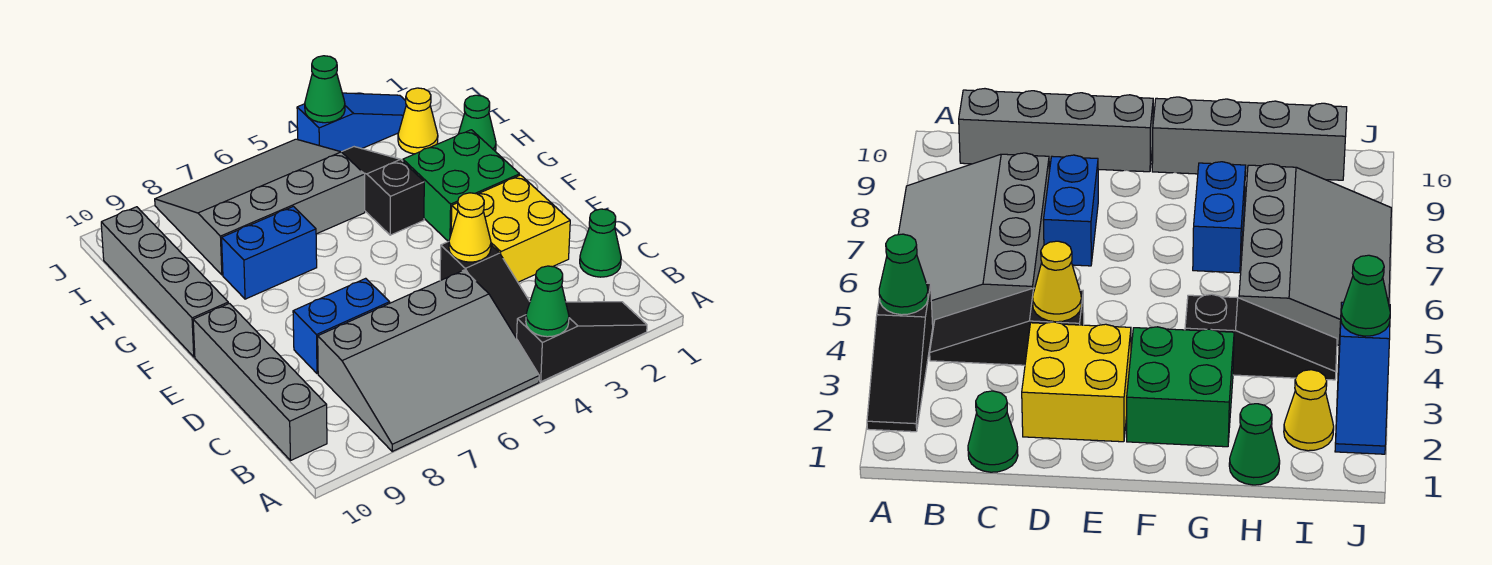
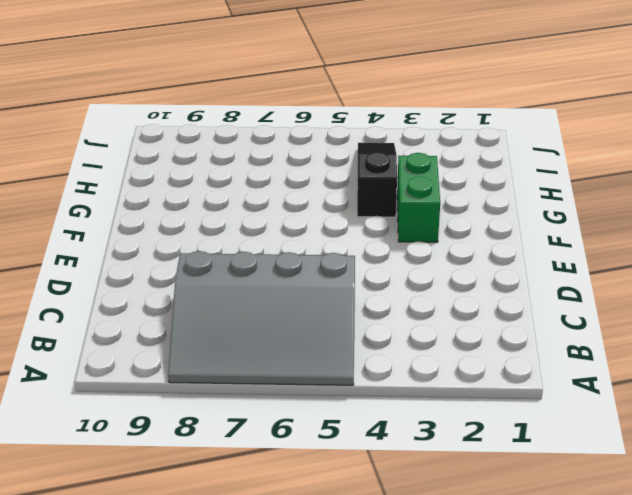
green brick F3:G3 level 1 -> green brick F2:G3 level 1
none -> black slope A2:A4 level 1 top 4
none -> black slope B4:D4 level 1 top D
none -> grey brick B10:E10 level 1

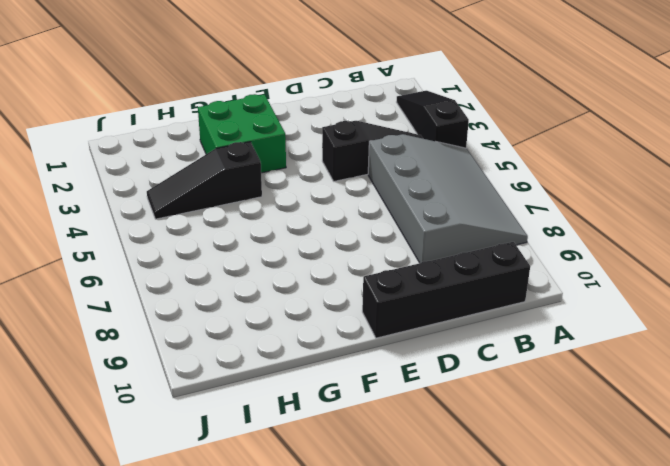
black brick B10:E10 level 1 -> grey brick B10:E10 level 1
none -> green cone C1 level 1
none -> yellow brick D2:E3 level 1
none -> blue brick D7:D8 level 1

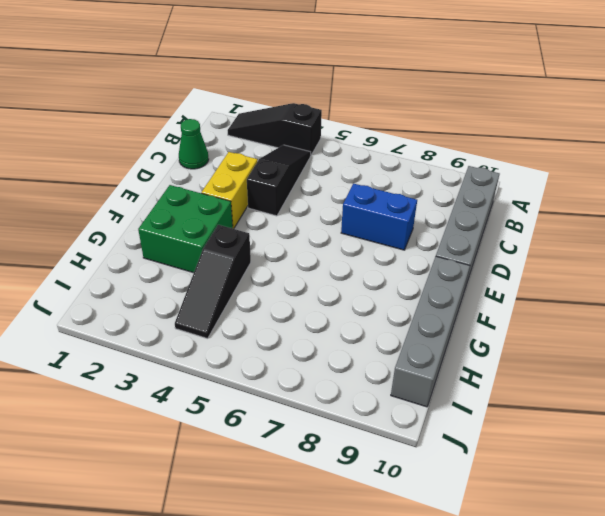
yellow brick D3:E3 level 1 -> yellow brick D2:E3 level 1
none -> grey slope A5:C8 level 1 top C
none -> blue brick G7:G8 level 1
none -> green cone H1 level 1

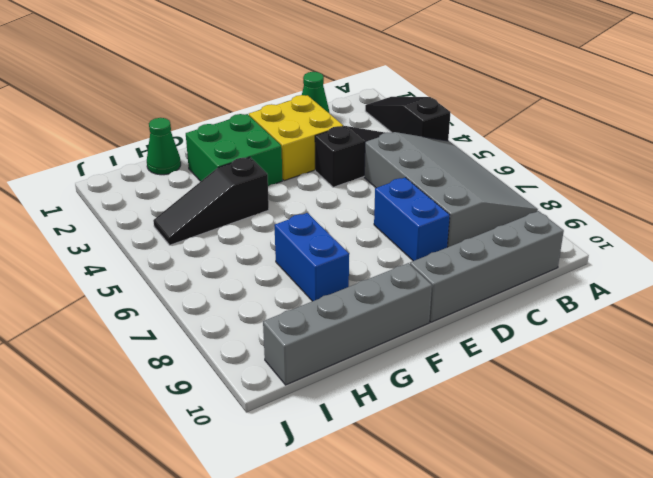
none -> grey slope H5:J8 level 1 top H
none -> yellow cone I2 level 1
none -> blue slope J2:J4 level 1 top 4

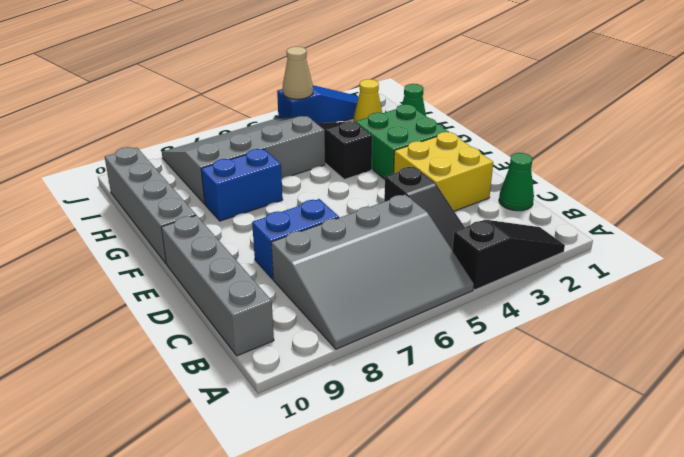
tan cone J4 level 2 -> green cone J4 level 2
none -> green cone A4 level 2
none -> yellow cone D4 level 2

